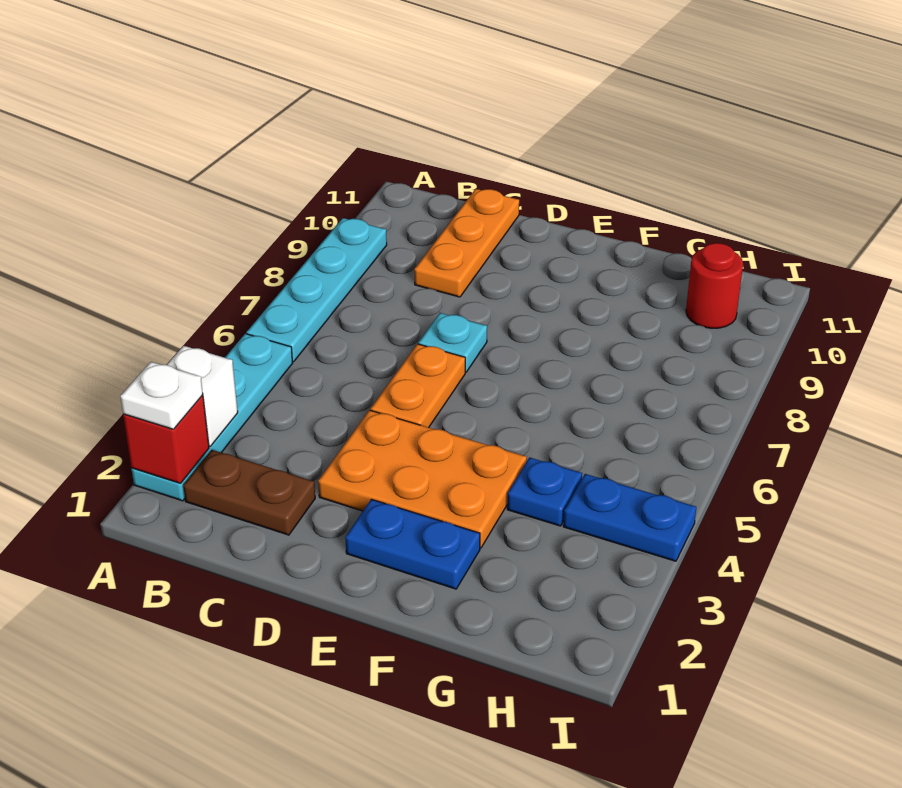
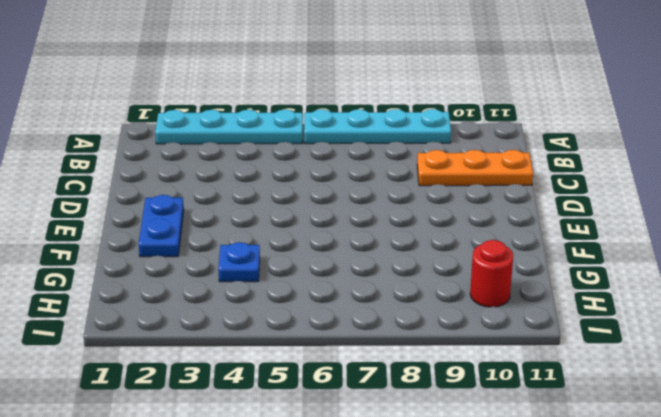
none -> brown plate B2:C2 level 1
none -> orange plate D3:F4 level 1
none -> orange plate D5:D6 level 1

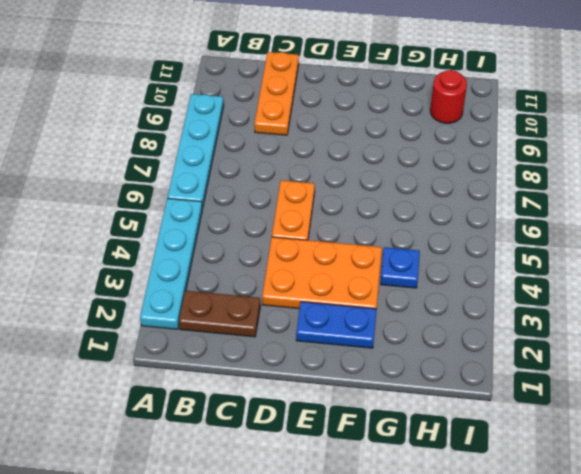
none -> cyan plate D7 level 1
none -> blue plate H4:I4 level 1
none -> red brick A2 level 2

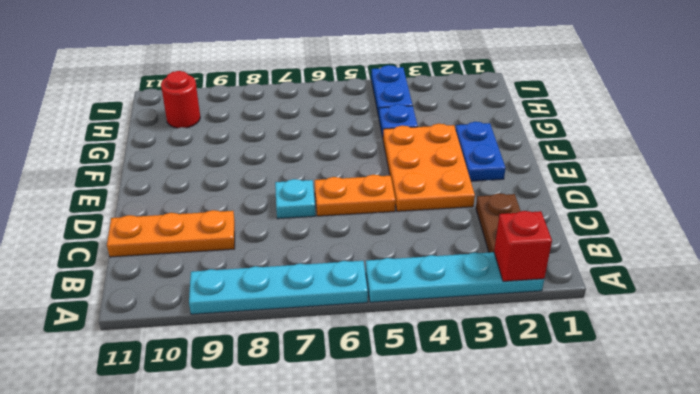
none -> white brick A3 level 2
none -> white plate A2 level 3

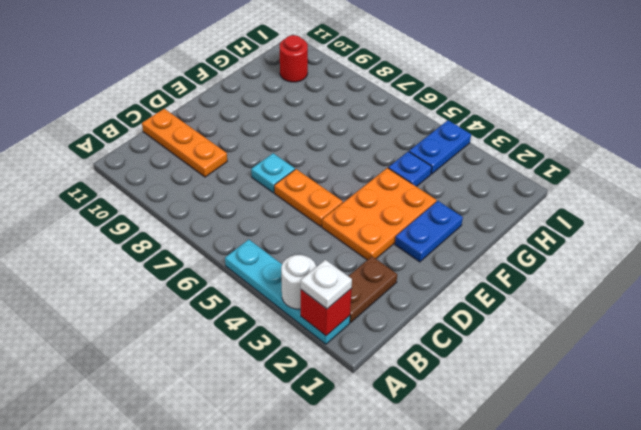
white round brick A3 level 2 -> white brick A3 level 2
none -> cyan plate A6:A9 level 1

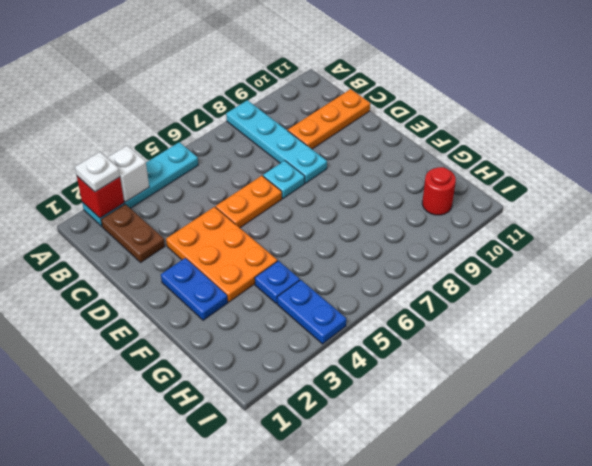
cyan plate A8:D8 level 1 -> cyan plate A6:A9 level 1

